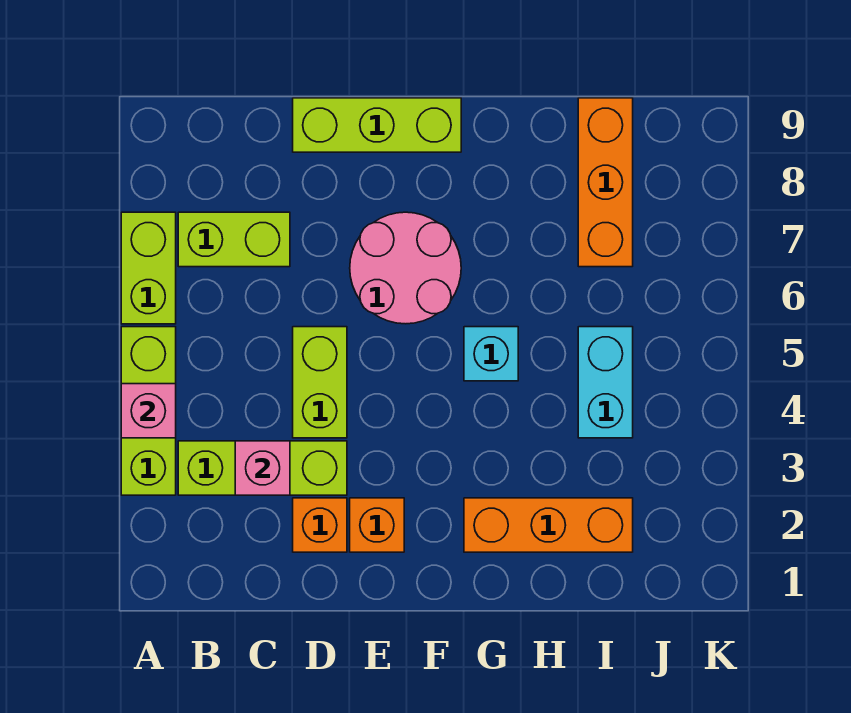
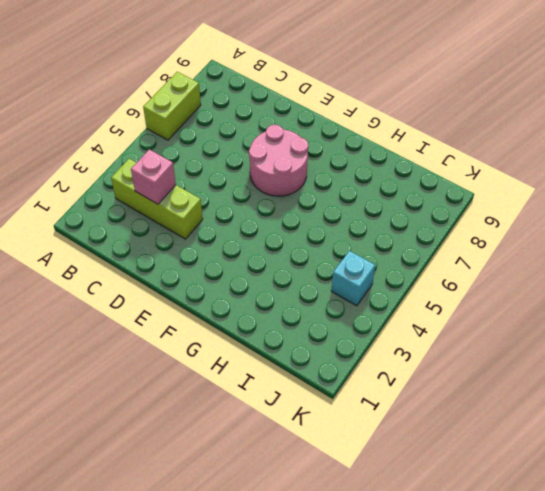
cyan brick J4 level 1 -> cyan brick G5 level 1
none -> lime brick A3:A5 level 1
none -> lime brick B7:C7 level 1
none -> orange brick D2 level 1

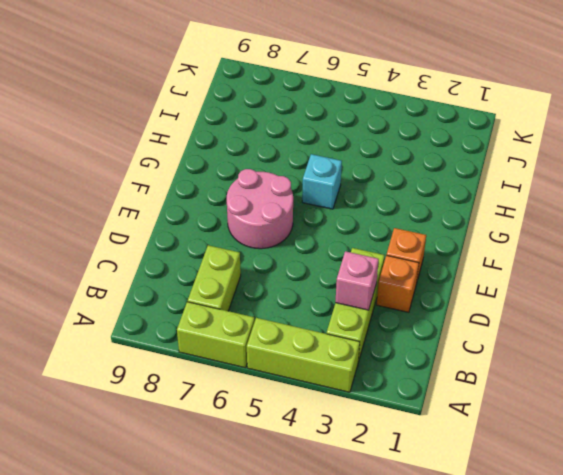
none -> lime brick D4:D5 level 1
none -> lime brick D9:F9 level 1
none -> orange brick G2:I2 level 1

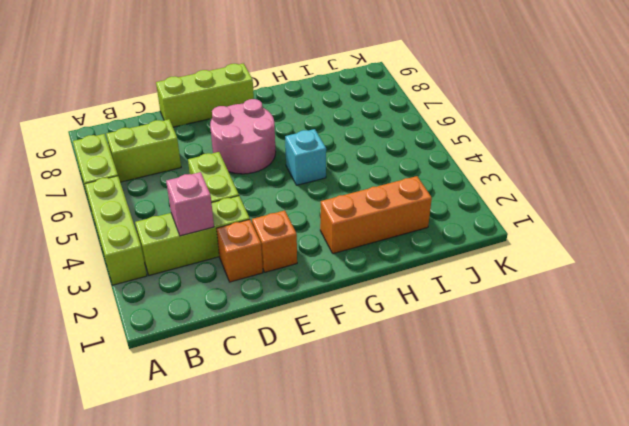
none -> cyan brick I4:I5 level 1
none -> orange brick I7:I9 level 1
none -> pink brick A4 level 2

